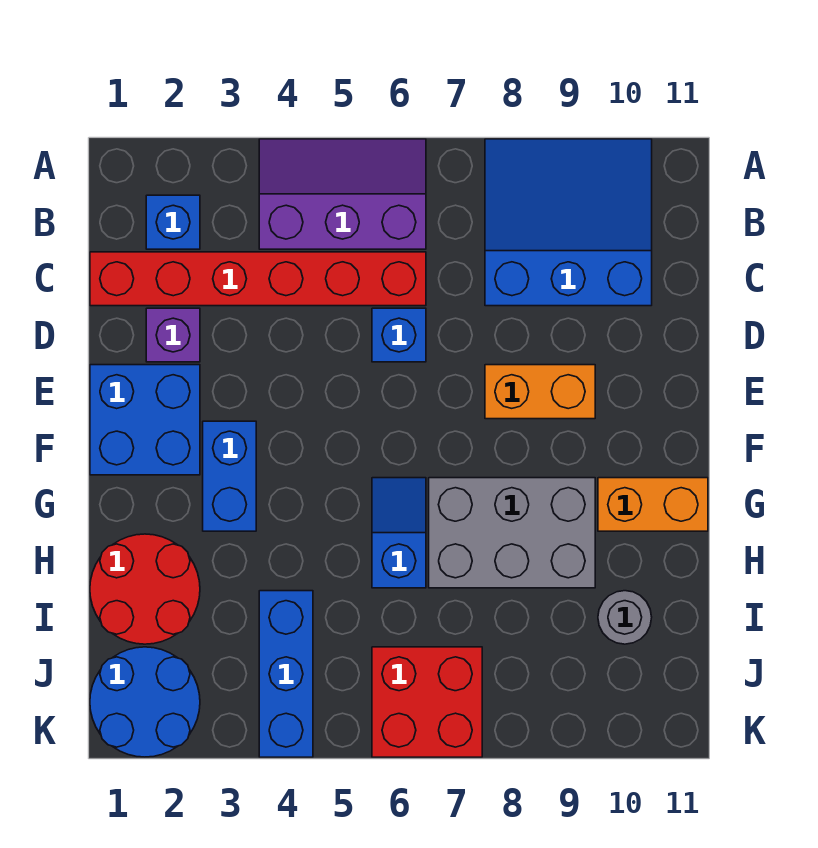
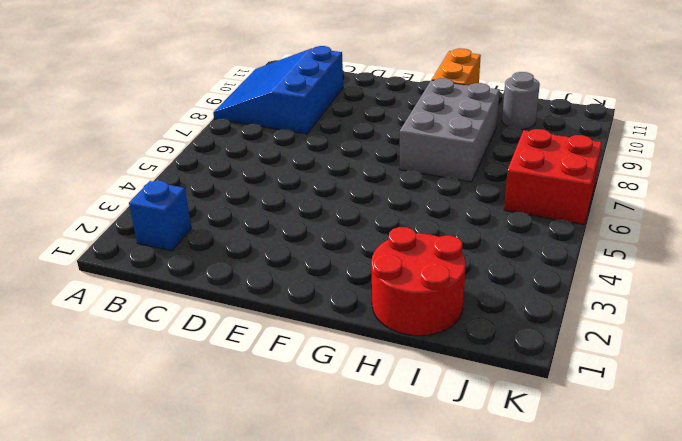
none -> purple slope A4:B6 level 1 top B
none -> red brick C1:C6 level 1
none -> purple brick D2 level 1

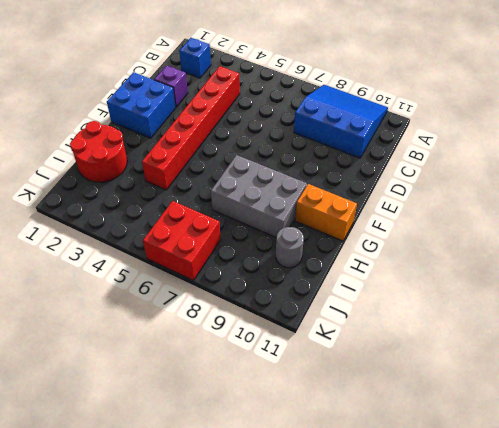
red brick C4:H4 level 1 -> red brick C1:C6 level 1
none -> purple slope A4:B6 level 1 top B
none -> blue brick D6 level 1
none -> orange brick E8:E9 level 1

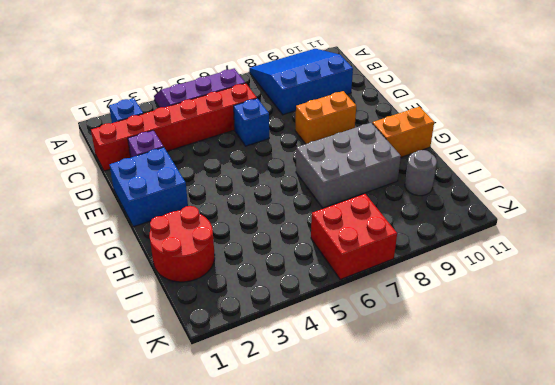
none -> blue brick F3:G3 level 1
none -> blue slope G6:H6 level 1 top H
none -> blue brick I4:K4 level 1

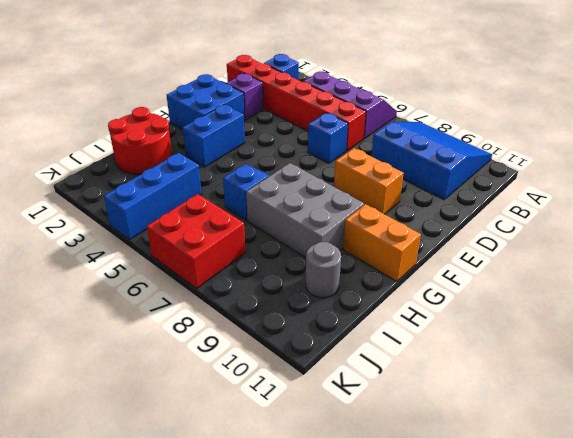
none -> blue round brick J1:K2 level 1

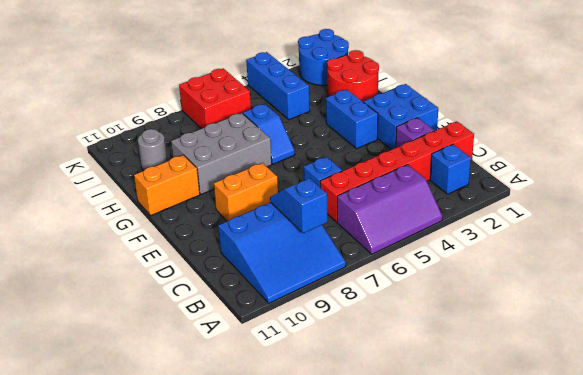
blue slope B8:C8 level 2 top B -> none

